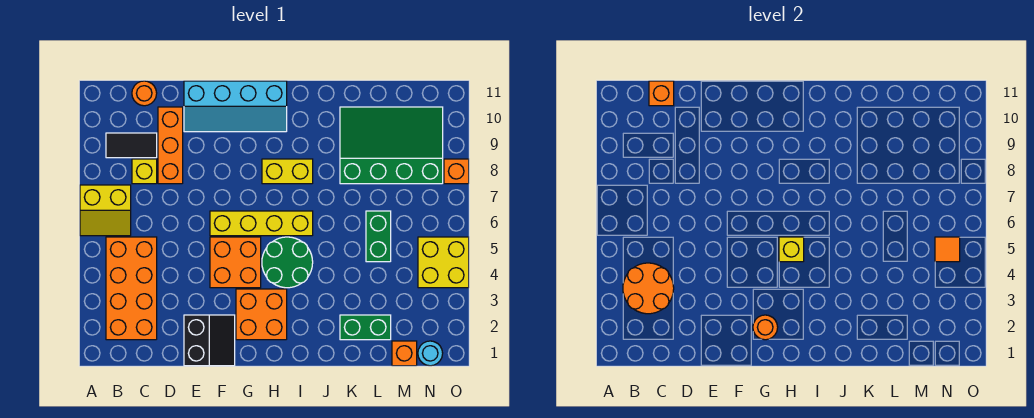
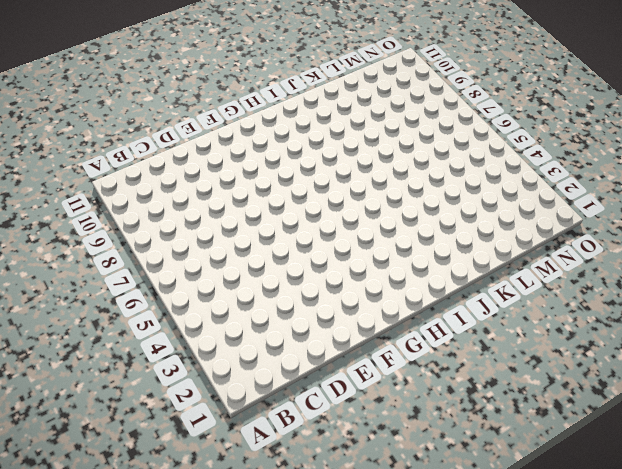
none -> yellow slope A6:B7 level 1 top 7
none -> orange brick B2:C5 level 1
none -> black tile B9:C9 level 1

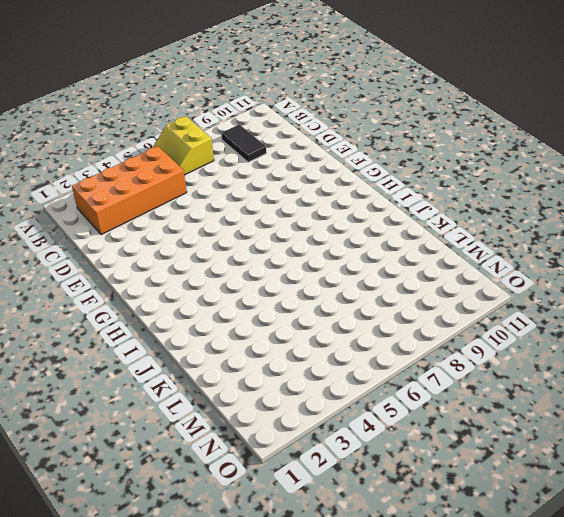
none -> yellow brick C8 level 1
none -> orange round brick C11 level 1
none -> orange brick D8:D10 level 1

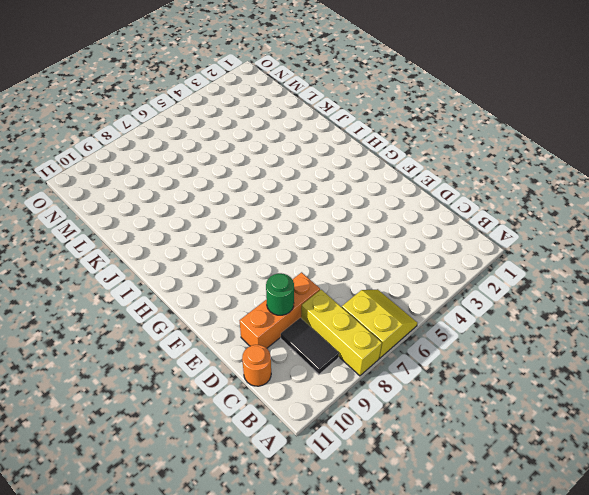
yellow brick A8:C8 level 1 -> yellow brick C8 level 1
green round brick D9 level 2 -> none
none -> orange brick B2:C5 level 1
none -> black slope E1:F2 level 1 top E
none -> cyan slope E10:H11 level 1 top 11

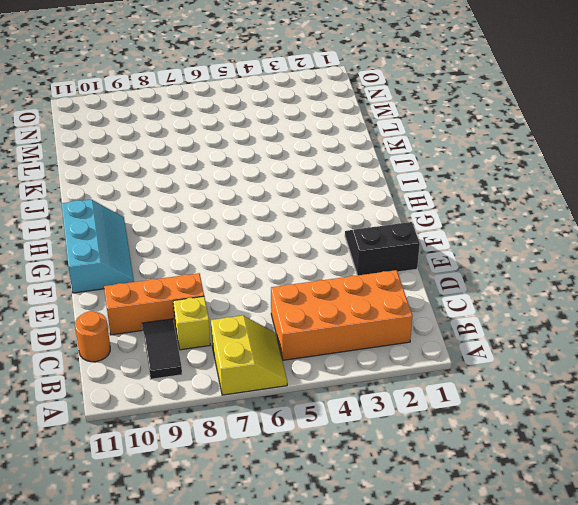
cyan slope F10:H11 level 1 top 11 -> cyan slope E10:H11 level 1 top 11
none -> orange brick F4:G5 level 1
none -> yellow brick F6:I6 level 1
none -> orange brick G2:H3 level 1

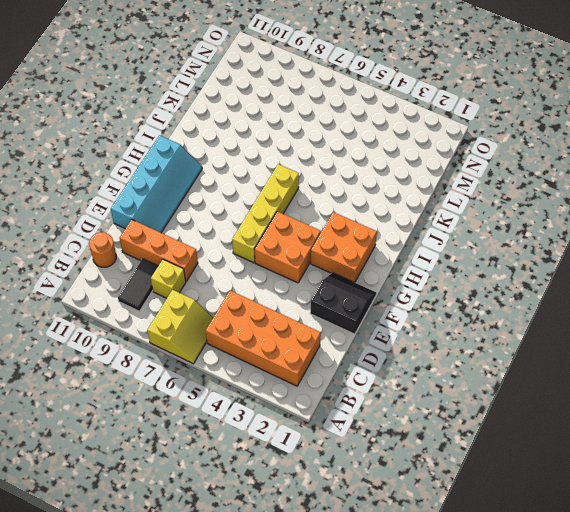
none -> green round brick H4:I5 level 1
none -> yellow brick H8:I8 level 1
none -> green brick K2:L2 level 1

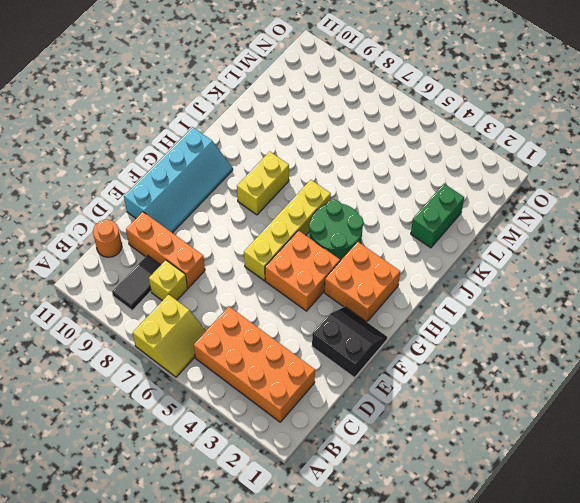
none -> green slope K8:N10 level 1 top 8
none -> green brick L5:L6 level 1
none -> orange brick M1 level 1

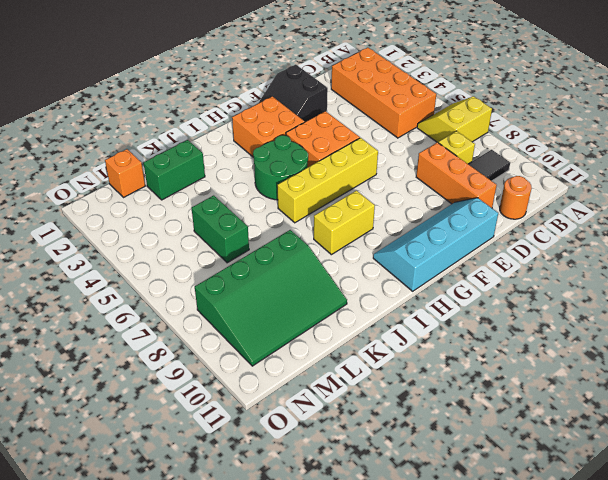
none -> cyan round brick N1 level 1
none -> yellow brick N4:O5 level 1
none -> orange brick O8 level 1

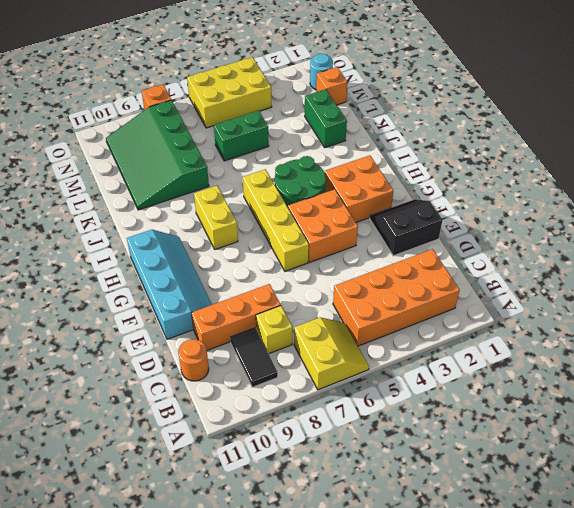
yellow brick N4:O6 level 1 -> yellow brick N4:O5 level 1
none -> orange round brick B3:C4 level 2
none -> orange brick C11 level 2
none -> orange round brick G2 level 2

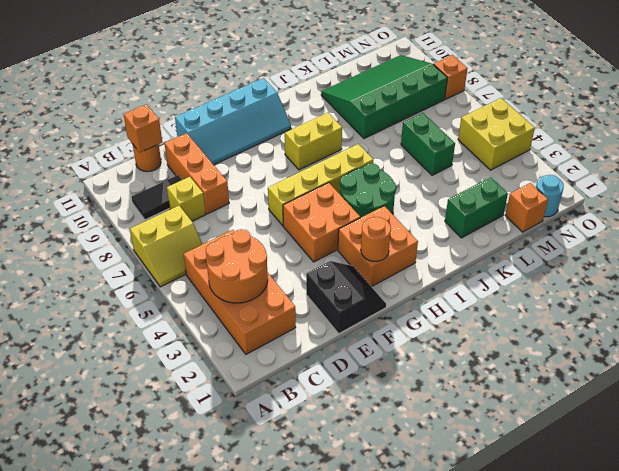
none -> yellow brick H5 level 2
none -> orange tile N5 level 2

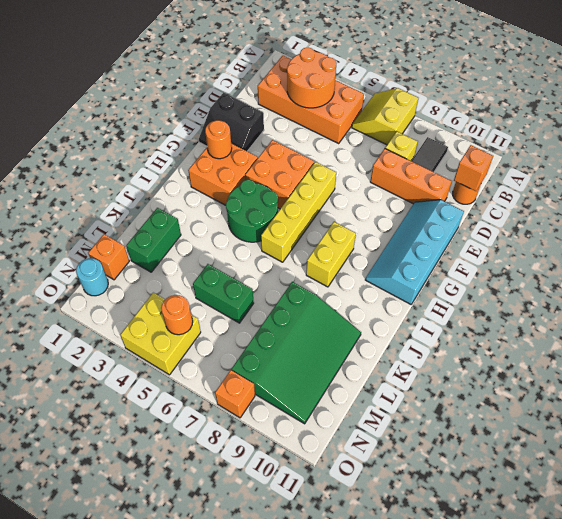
orange round brick N5 level 2 -> orange tile N5 level 2
none -> yellow brick H5 level 2

